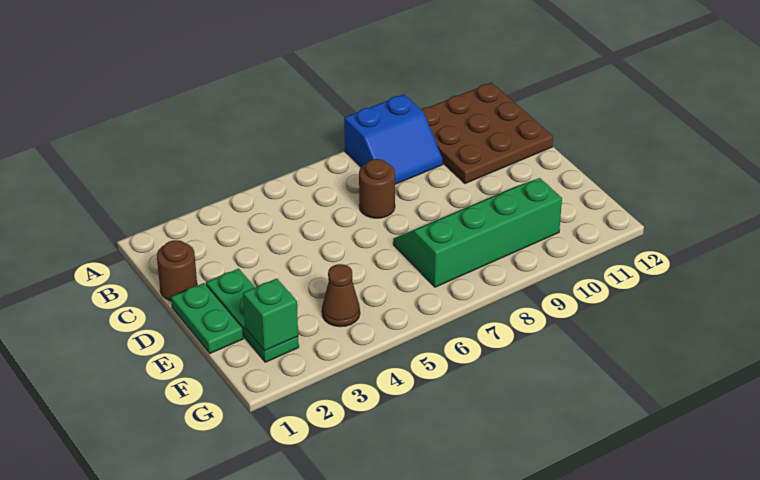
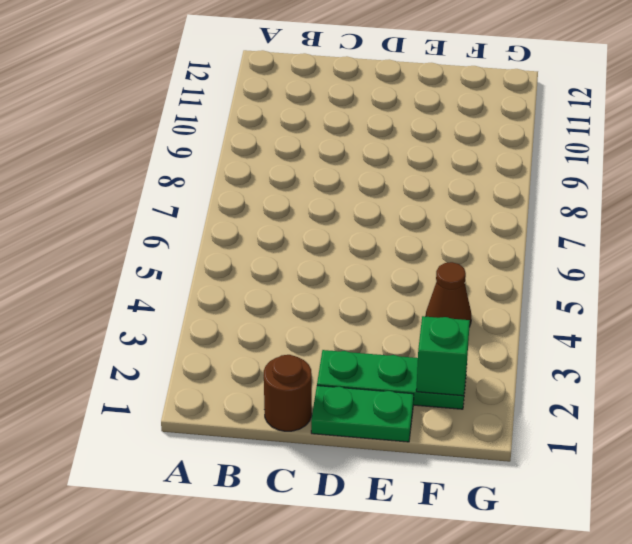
none -> blue slope A8:B9 level 1 top A
none -> brown plate A10:C12 level 1

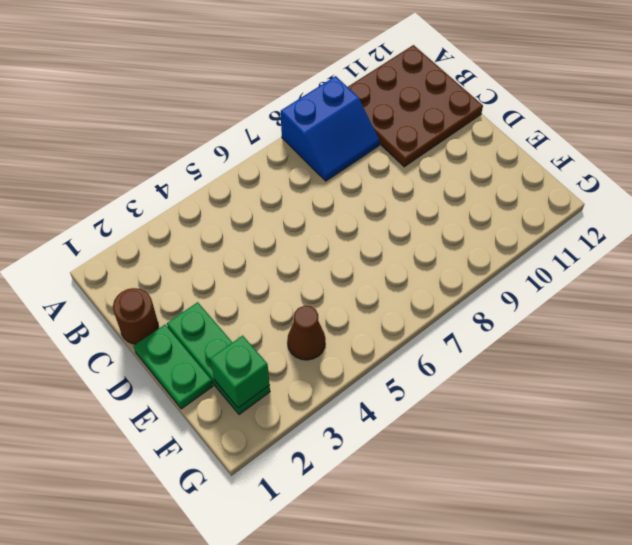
none -> brown round brick C7 level 1
none -> green slope E7:F10 level 1 top F

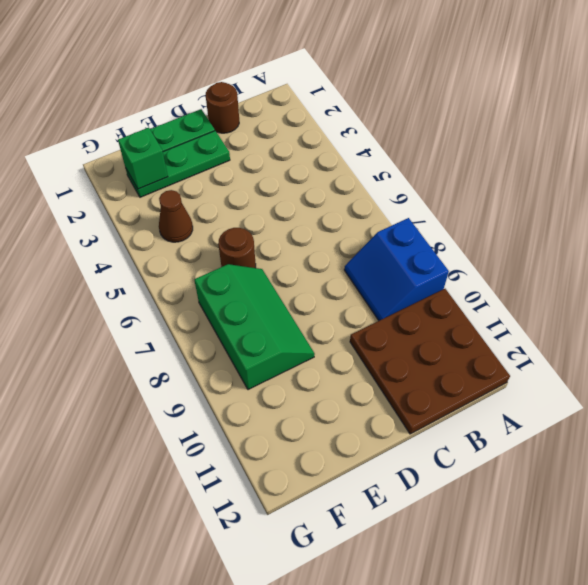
brown round brick E6 level 1 -> brown round brick C7 level 1
green slope E7:F9 level 1 top F -> green slope E7:F10 level 1 top F

